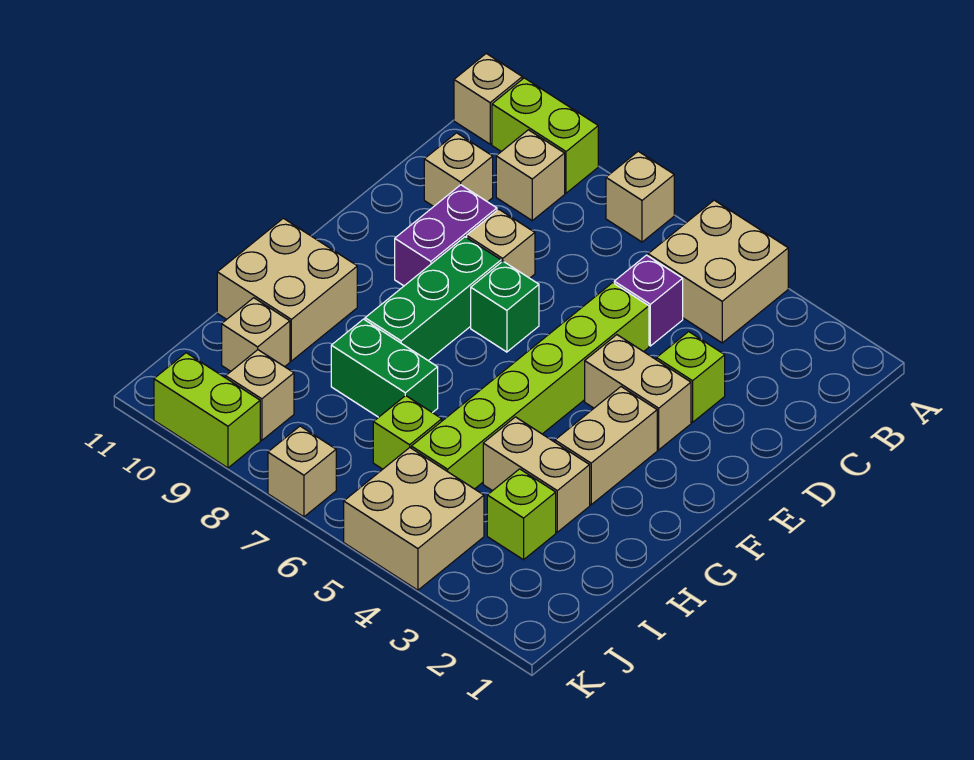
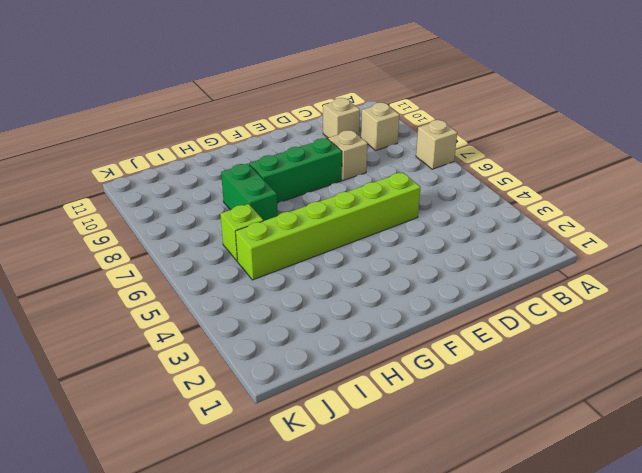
none -> tan brick A4:B5 level 1
none -> lime brick A9:A10 level 1
none -> tan brick A11 level 1

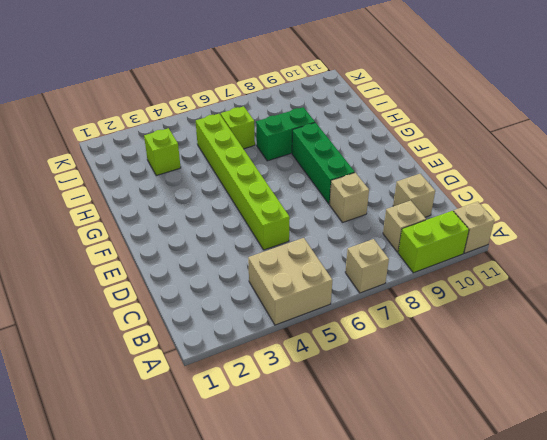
none -> purple brick C5 level 1
none -> lime brick D3 level 1
none -> purple brick D9:E9 level 1

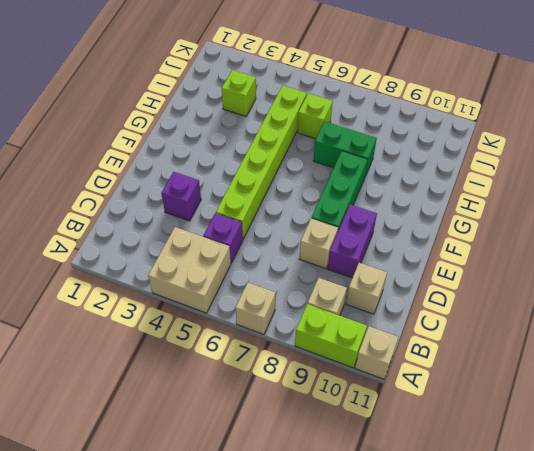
purple brick D3 level 1 -> lime brick D3 level 1
none -> tan brick E3:E4 level 1
none -> green brick E7 level 1
none -> tan brick F3:G3 level 1

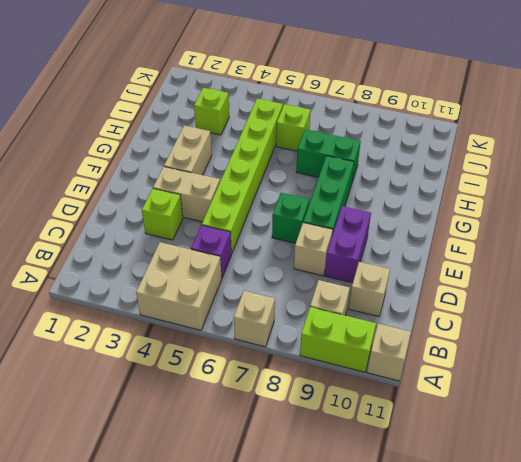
none -> tan brick G10:H11 level 1
none -> tan brick H3:H4 level 1
none -> tan brick I10 level 1

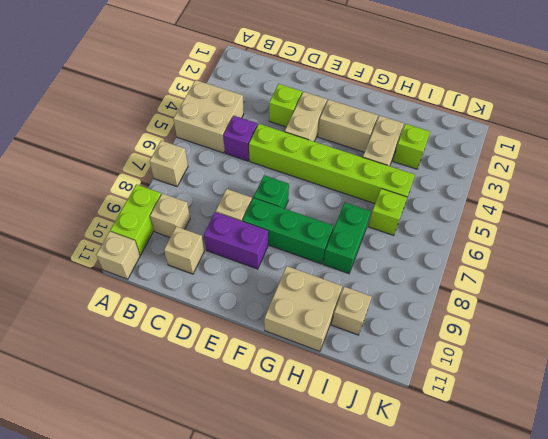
none -> tan brick J4:K5 level 1
none -> tan brick J9 level 1
none -> tan brick K7 level 1

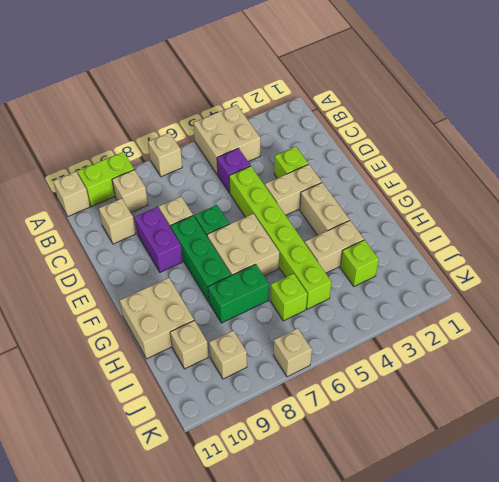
tan brick F6:G7 level 1 -> tan brick J4:K5 level 1
none -> lime brick K9:K10 level 1

